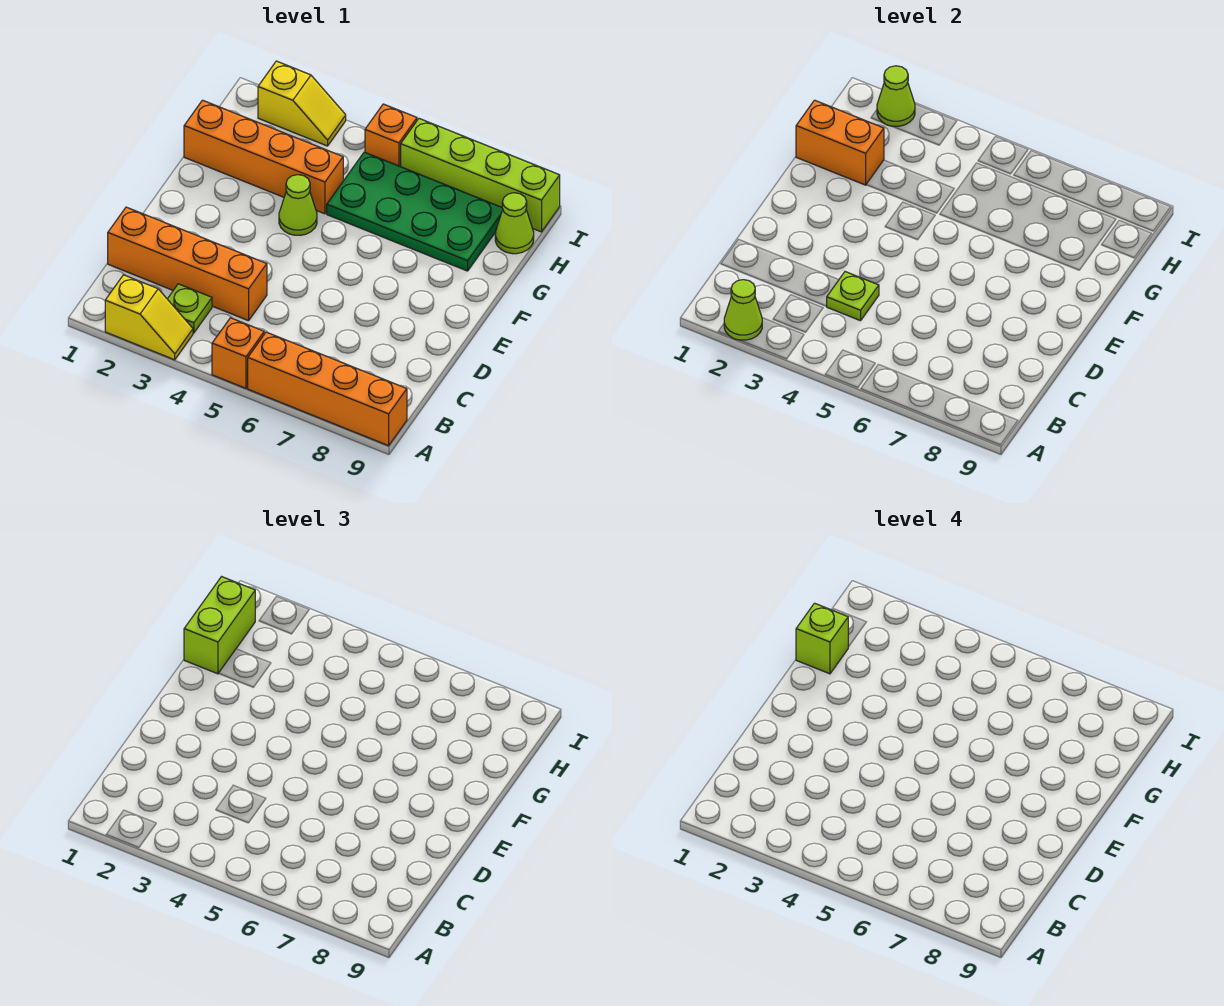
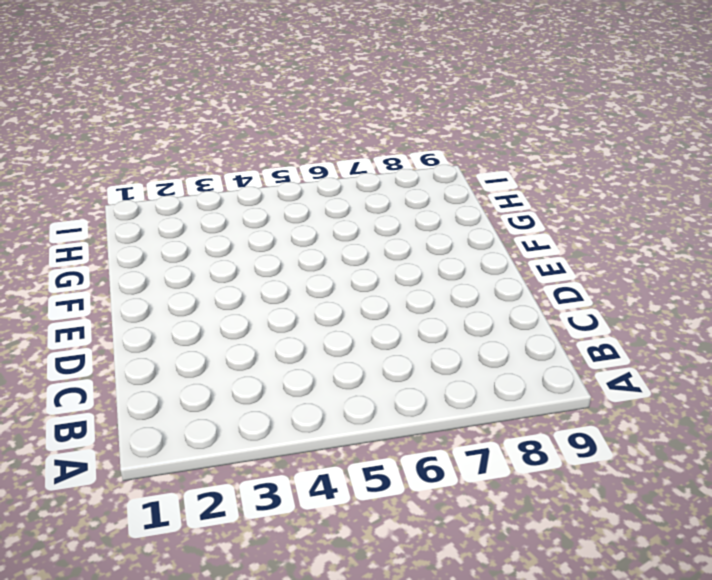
none -> yellow slope A2:A3 level 1 top 2
none -> orange brick A5 level 1
none -> orange brick A6:A9 level 1

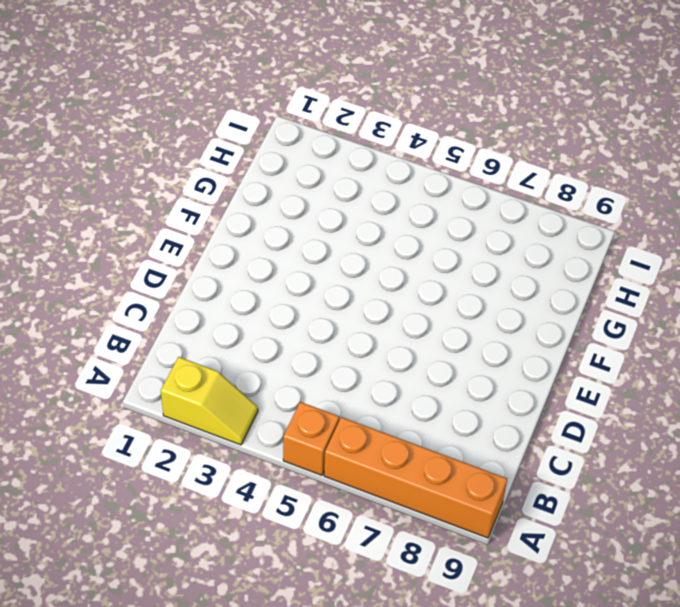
none -> lime plate B3 level 1
none -> orange brick C1:C4 level 1
none -> lime cone F4 level 1

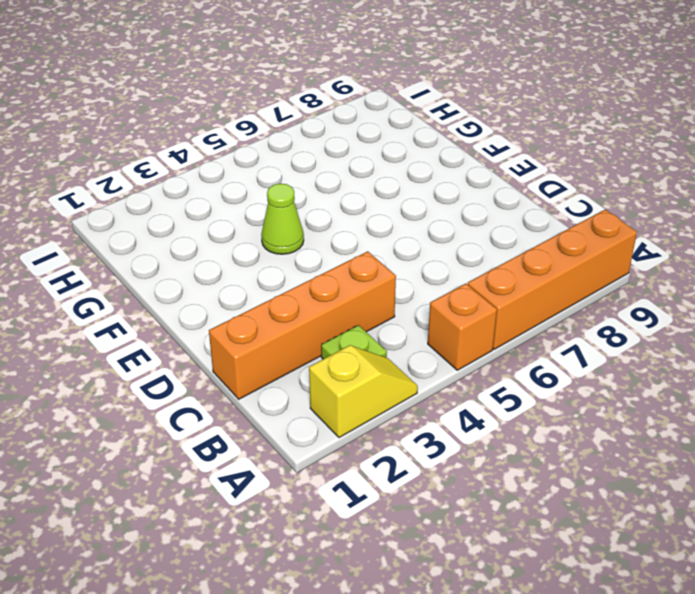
none -> orange brick G1:G4 level 1
none -> green plate G5:H8 level 1
none -> lime cone H9 level 1

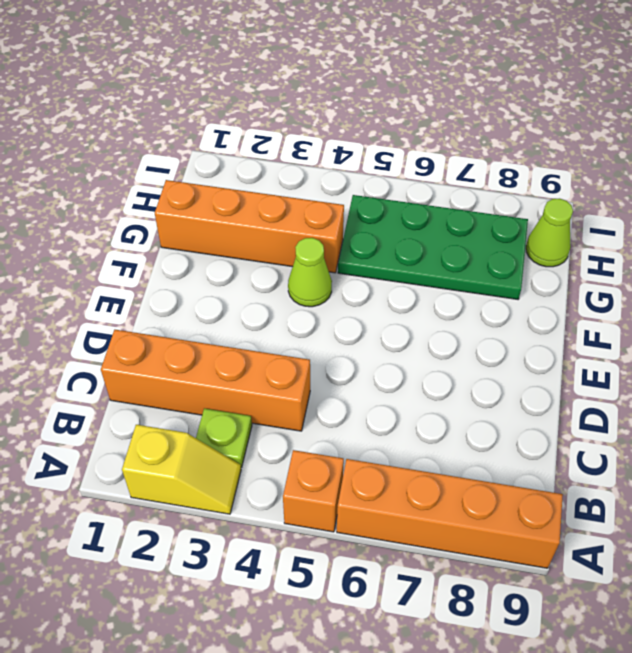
none -> yellow slope I2:I3 level 1 top 2
none -> orange brick I5 level 1
none -> lime brick I6:I9 level 1

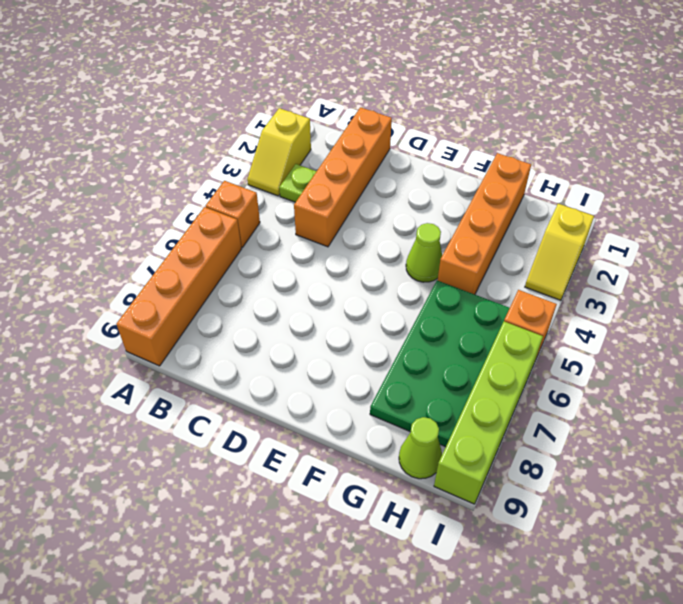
none -> lime cone A2 level 2
none -> lime plate C4 level 2
none -> orange brick G1:G2 level 2

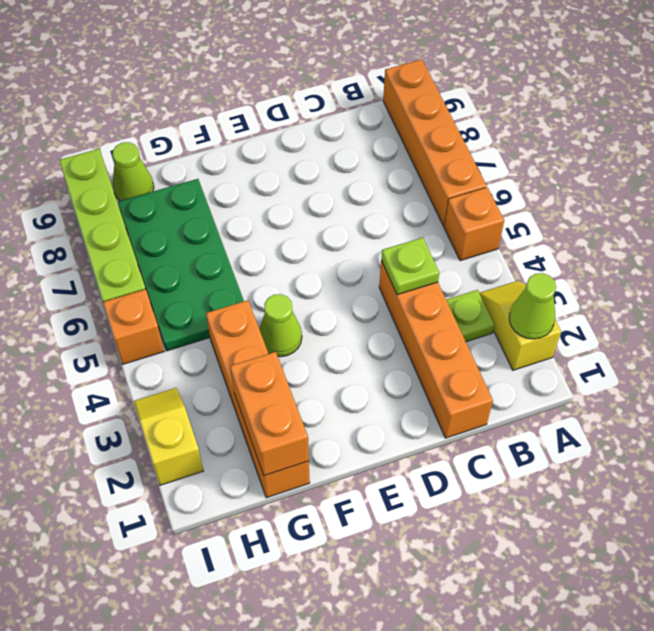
none -> lime cone I2 level 2
none -> lime brick G1:H1 level 3
none -> lime brick G1 level 4

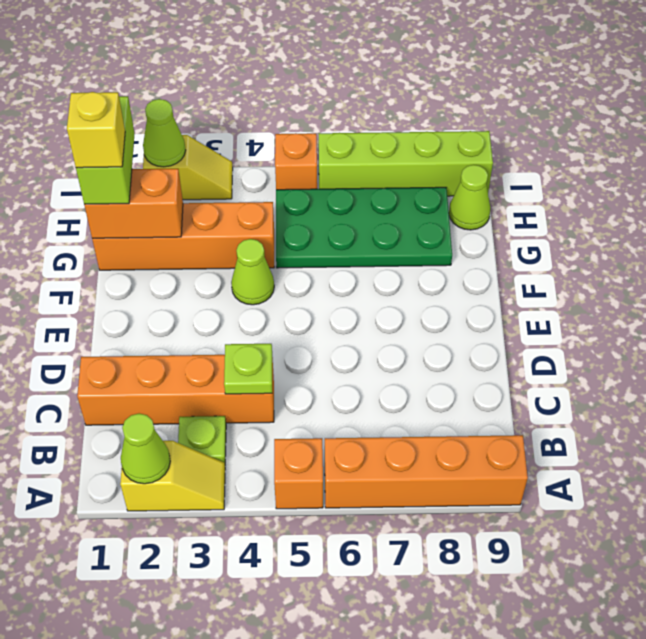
yellow brick G1 level 4 -> lime brick G1 level 4

